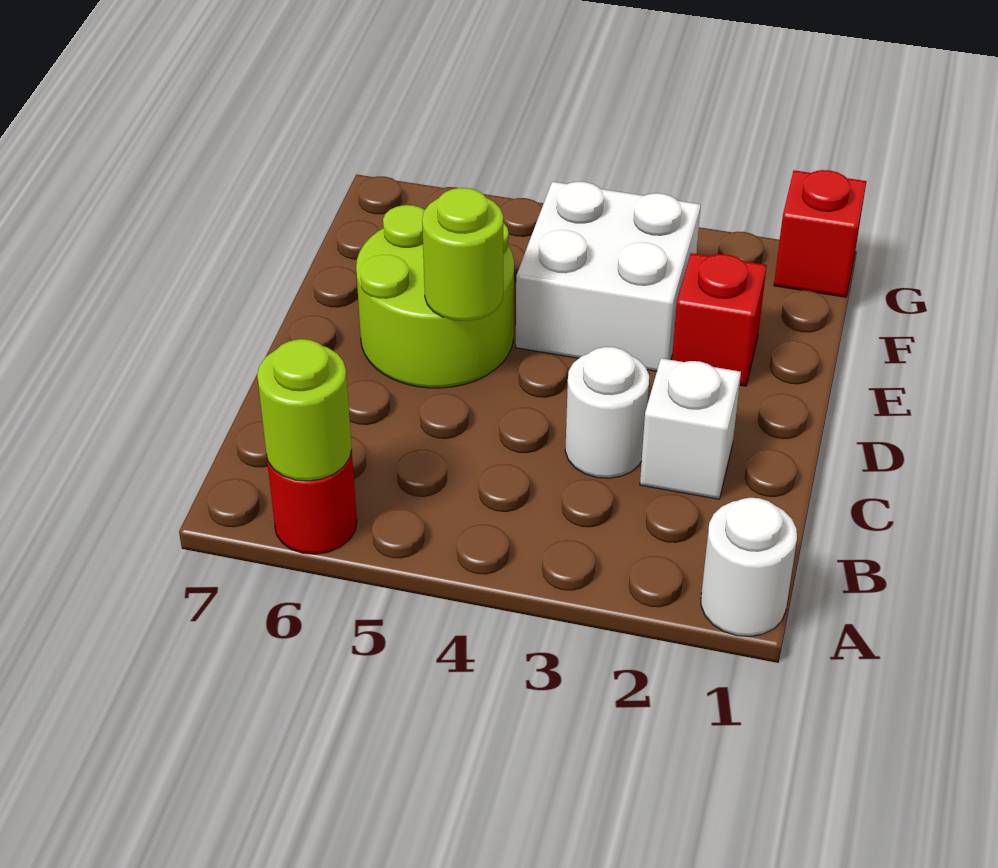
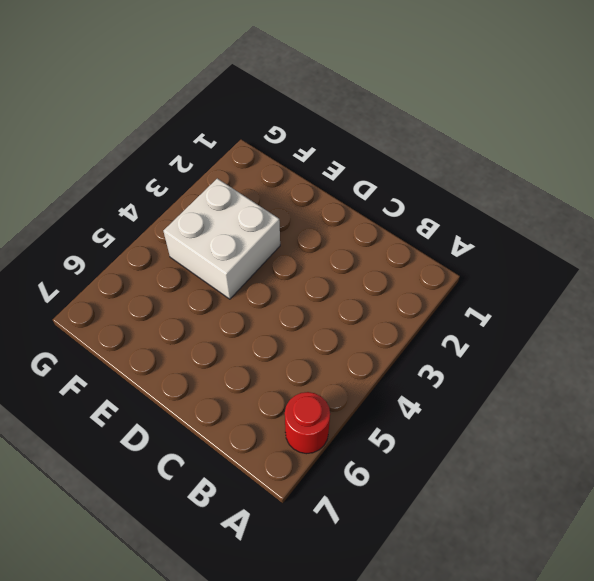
none -> white round brick A1 level 1
none -> white brick C2 level 1

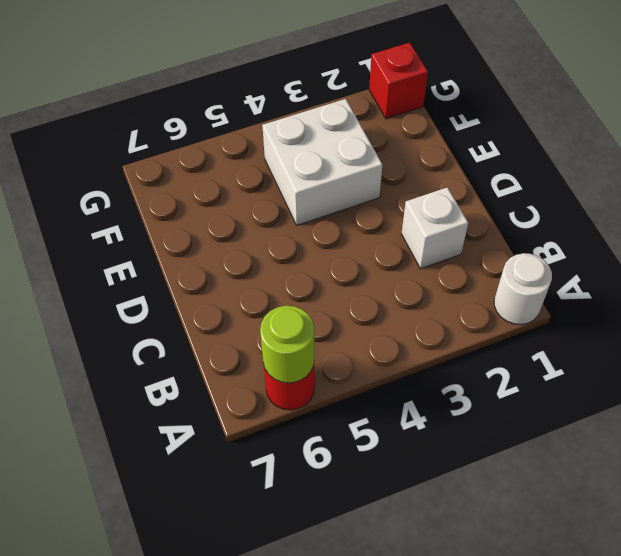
none -> white round brick C3 level 1
none -> lime round brick D5:E6 level 1

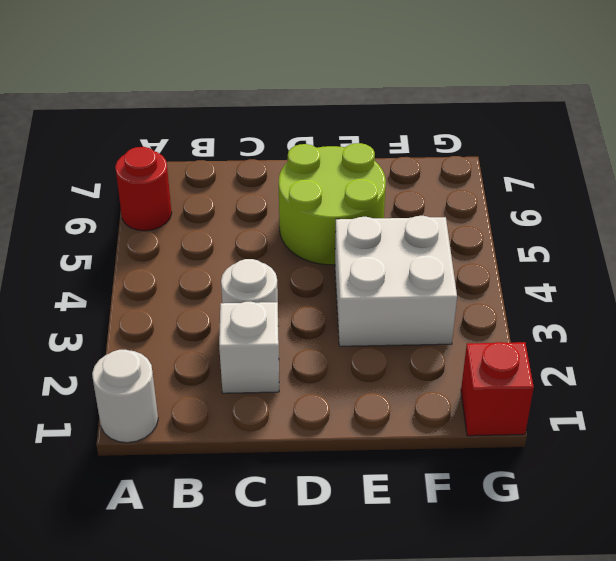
none -> red brick E2 level 1
none -> lime round brick A6 level 2

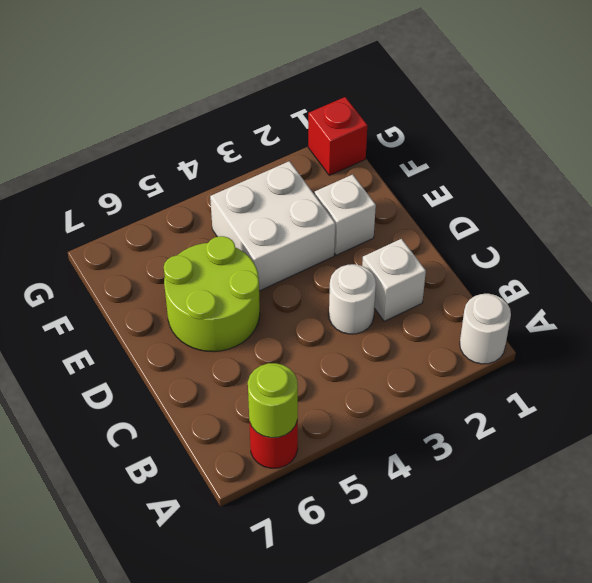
white brick E2 level 1 -> red brick E2 level 1
none -> lime round brick D5 level 2

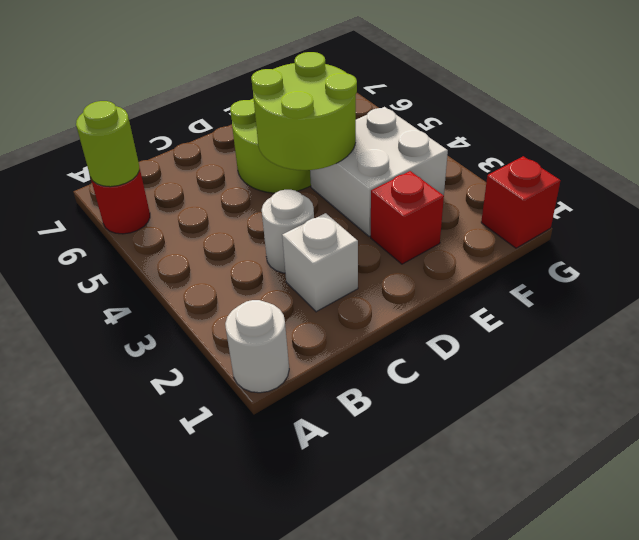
lime round brick D4:E5 level 2 -> lime round brick D5 level 2

